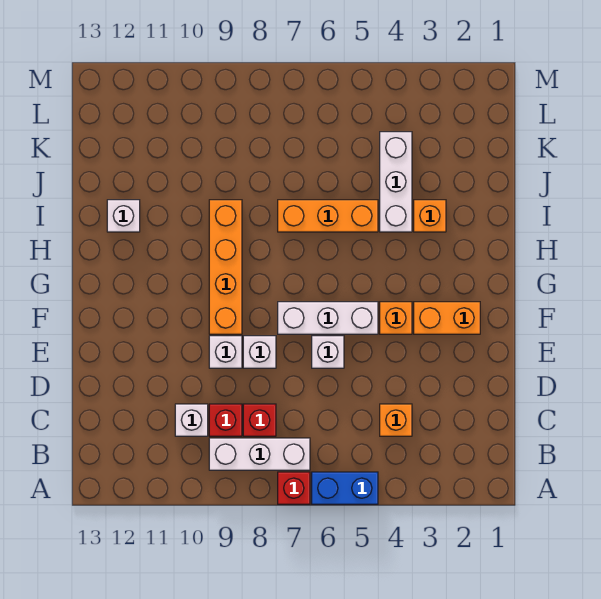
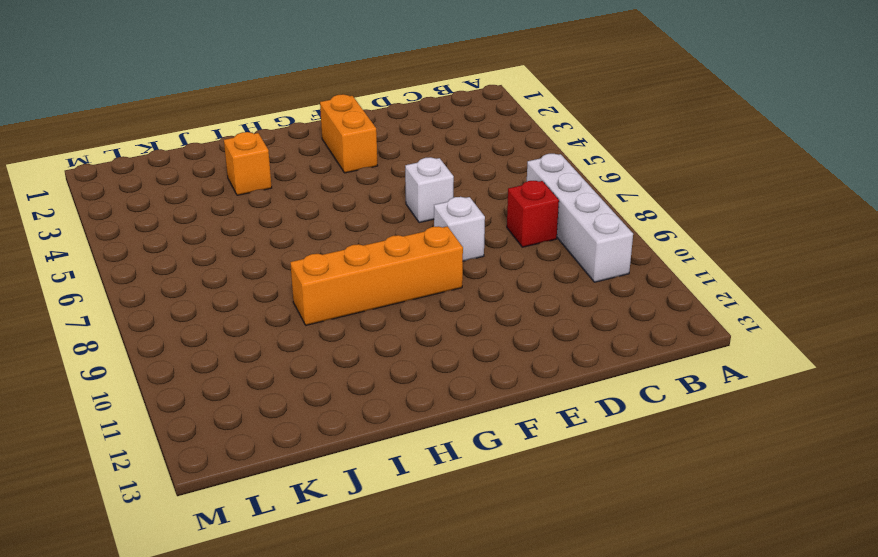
white brick B7:B10 level 1 -> white brick B7:B9 level 1
none -> blue brick A5:A6 level 1
none -> red brick A7 level 1
none -> orange brick C4 level 1

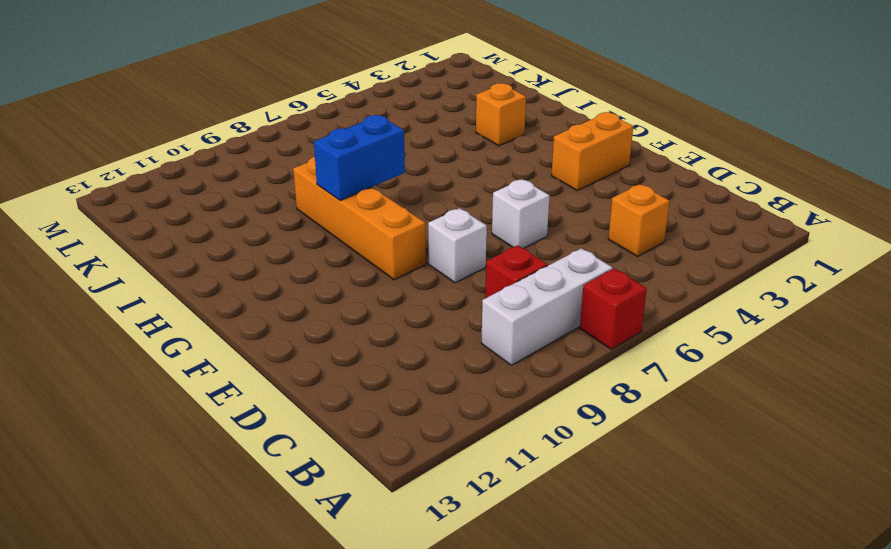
blue brick H8:H9 level 2 -> blue brick A5:A6 level 1
none -> red brick C9 level 1
none -> white brick C10 level 1
none -> white brick E9 level 1

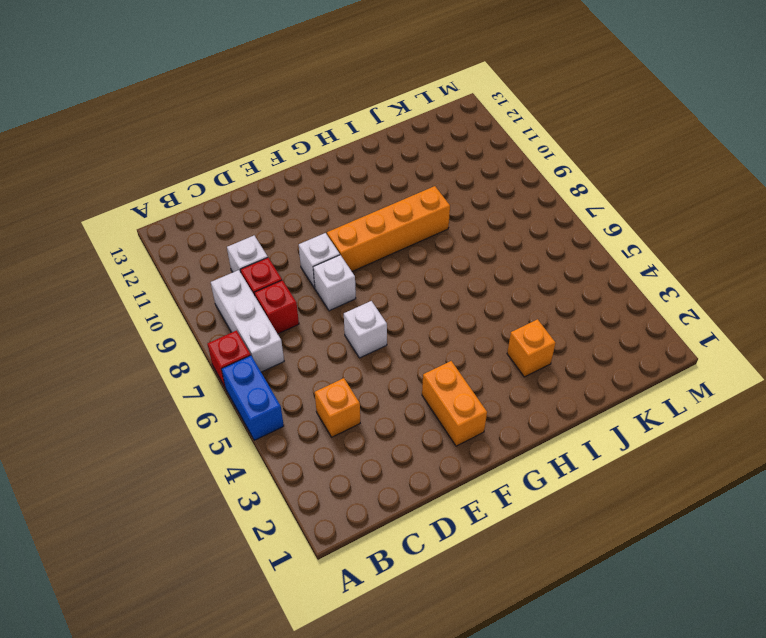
none -> orange brick F4 level 1
none -> white brick F5:F7 level 1
none -> white brick I4:K4 level 1

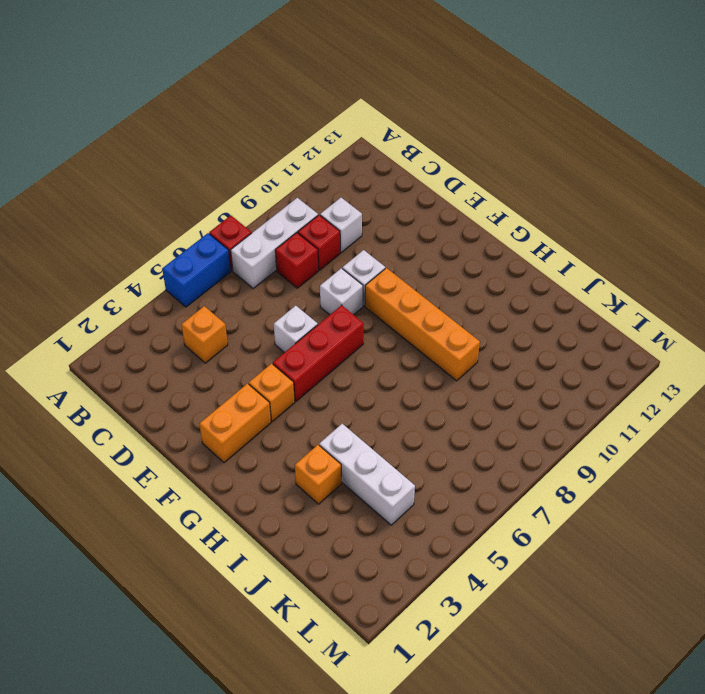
red brick F5:F7 level 1 -> white brick F5:F7 level 1
none -> orange brick I5:I7 level 1
none -> white brick I12 level 1

